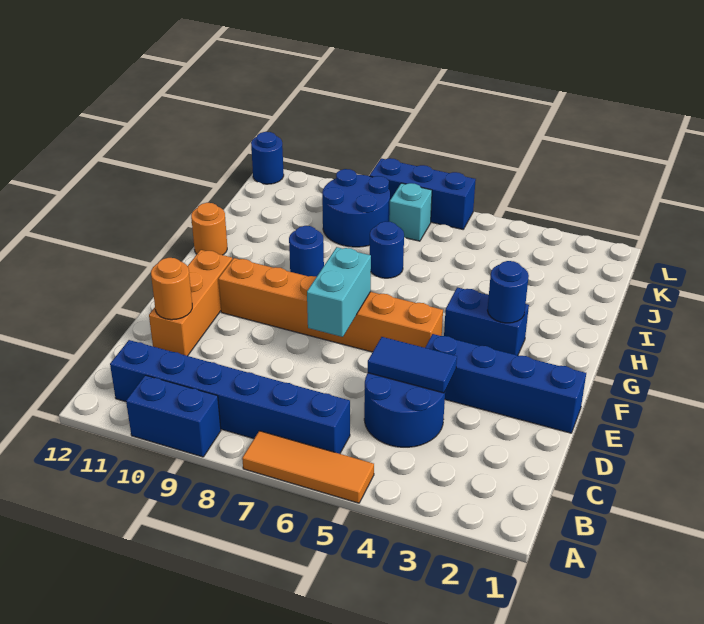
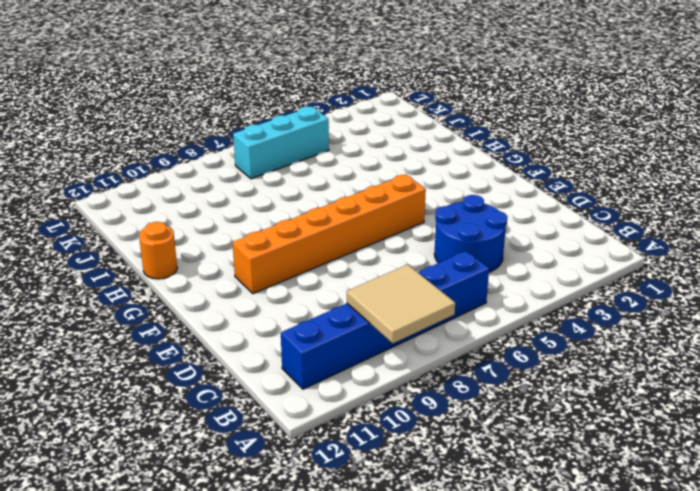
tan tile A8:B9 level 2 -> none
cyan brick K5:K7 level 1 -> cyan brick K7 level 1
none -> orange tile A5:A7 level 1
none -> blue brick A9:A10 level 1
none -> orange brick D11:F11 level 1

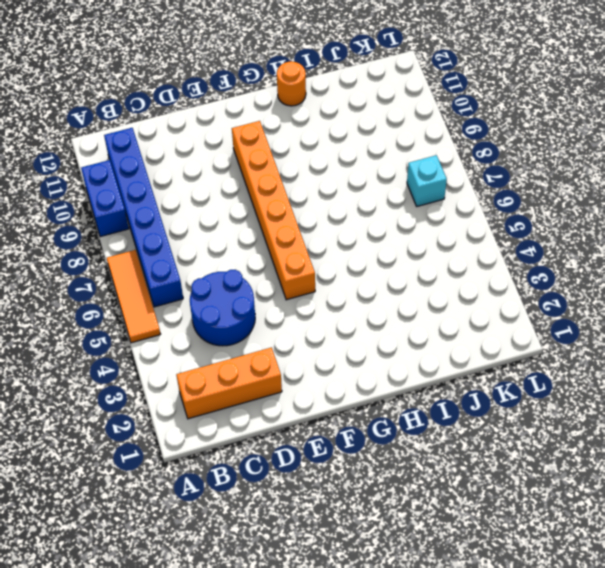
orange brick B2:D2 level 1 -> orange brick D11:F11 level 1
none -> blue brick E1:E4 level 1
none -> blue brick G3:G4 level 1
none -> blue round brick H9 level 1

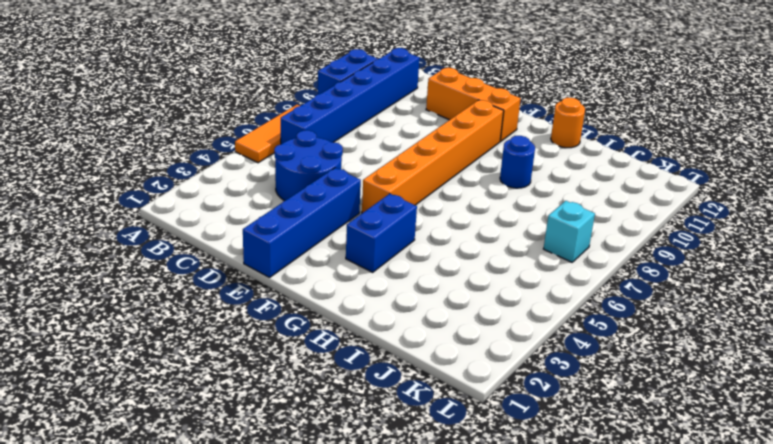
none -> blue round brick I7 level 1
none -> blue round brick J8:K9 level 1
none -> blue brick L6:L8 level 1

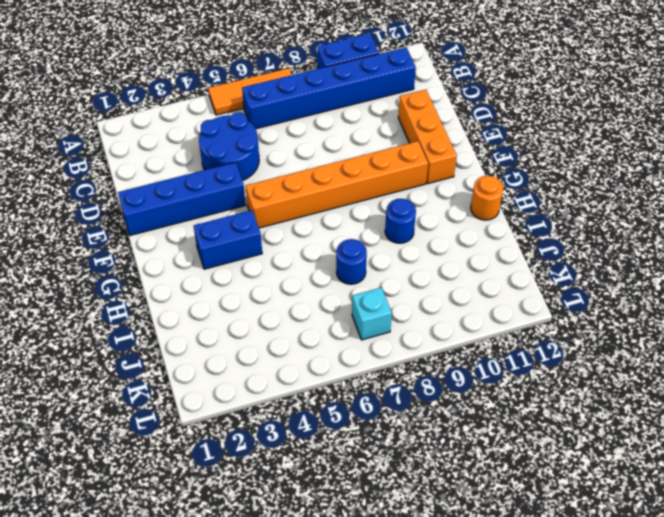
none -> blue round brick J8:K9 level 1
none -> blue brick L6:L8 level 1
none -> blue round brick L12 level 1

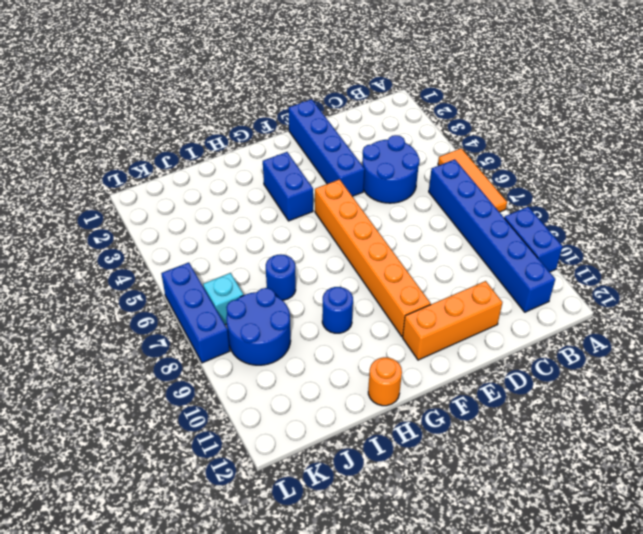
none -> blue round brick L12 level 1
none -> blue tile D4:D5 level 2
none -> orange round brick D11 level 2

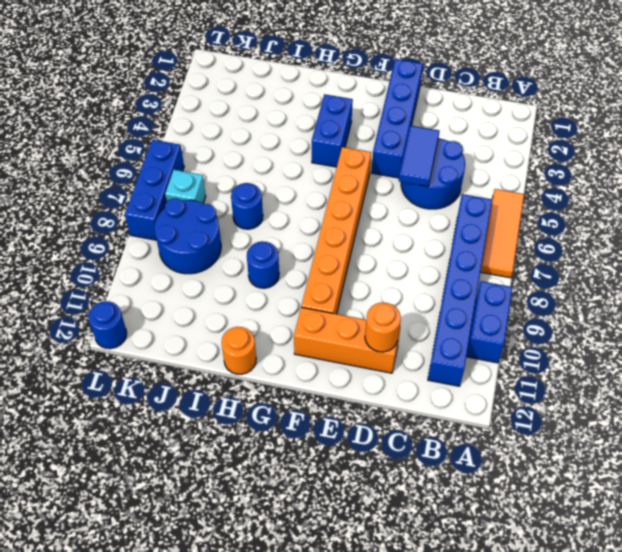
none -> cyan brick E7:F7 level 2
none -> blue round brick G3 level 2

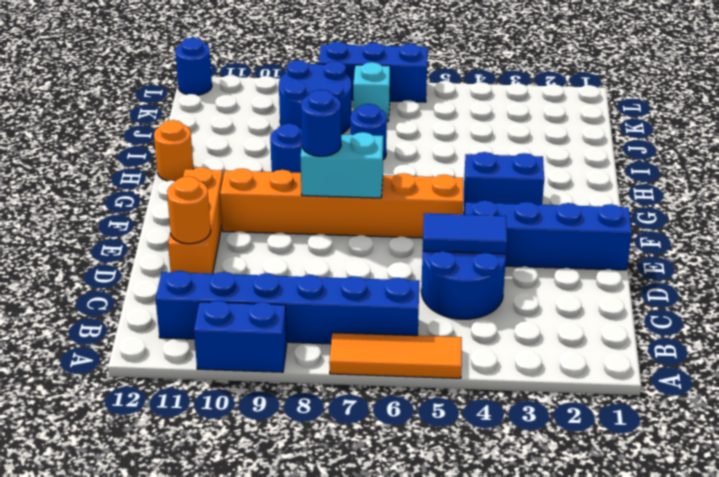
cyan brick F7:F8 level 2 -> cyan brick E7:F7 level 2
blue round brick F8 level 3 -> blue round brick G3 level 2

